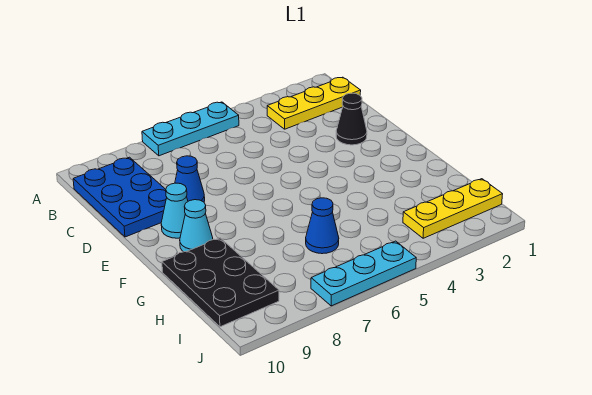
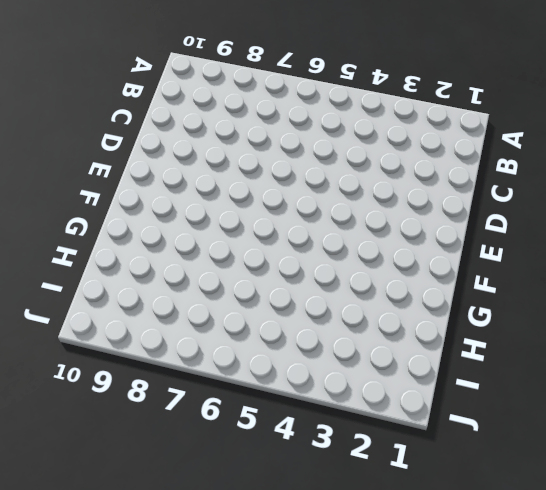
none -> cyan plate A5:A7 level 1
none -> yellow plate B1:B3 level 1

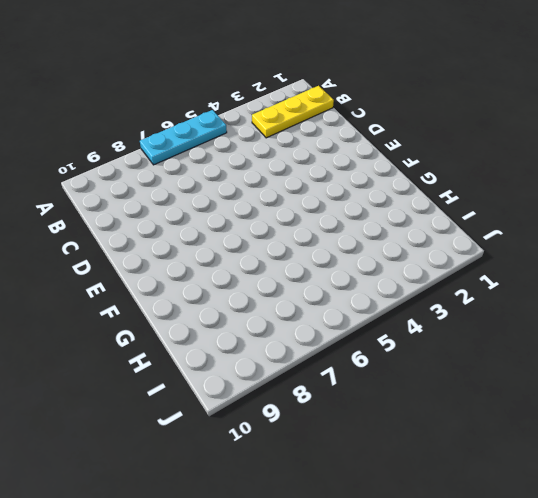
none -> blue plate B9:D10 level 1
none -> black cone D2 level 1

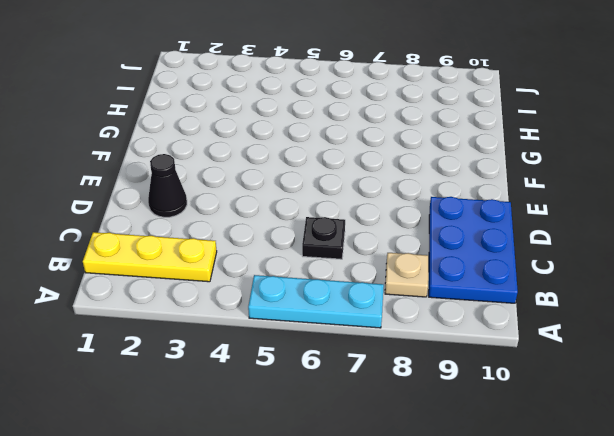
tan plate B8 level 1 -> none
black plate C6 level 1 -> none
none -> blue cone D8 level 1
none -> cyan cone E9 level 1

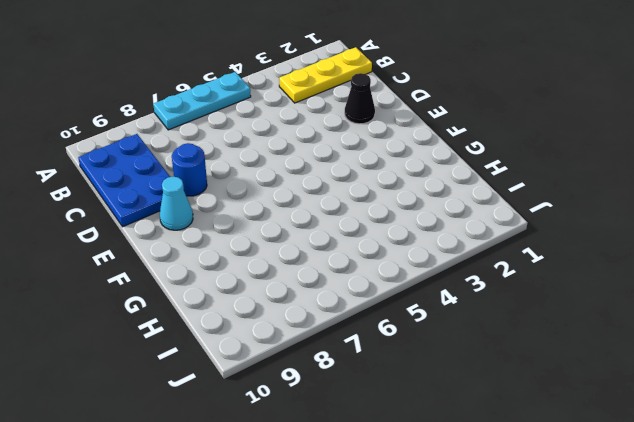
blue round brick D8 level 1 -> blue cone D8 level 1
none -> cyan cone F9 level 1
none -> black plate G9:I10 level 1

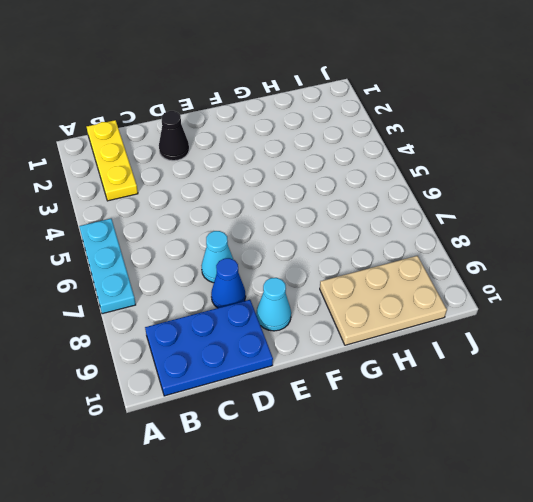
cyan cone D7 level 1 -> cyan cone F9 level 1
tan plate G9:I10 level 1 -> black plate G9:I10 level 1
none -> blue cone H6 level 1
none -> yellow plate I1:I3 level 1

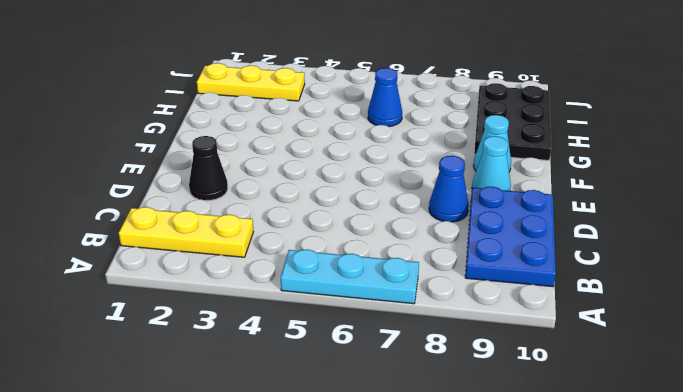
none -> cyan plate J5:J7 level 1

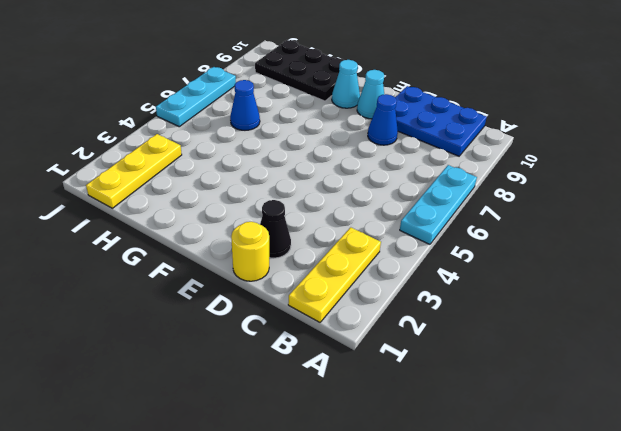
yellow round brick D1 level 1 -> none

